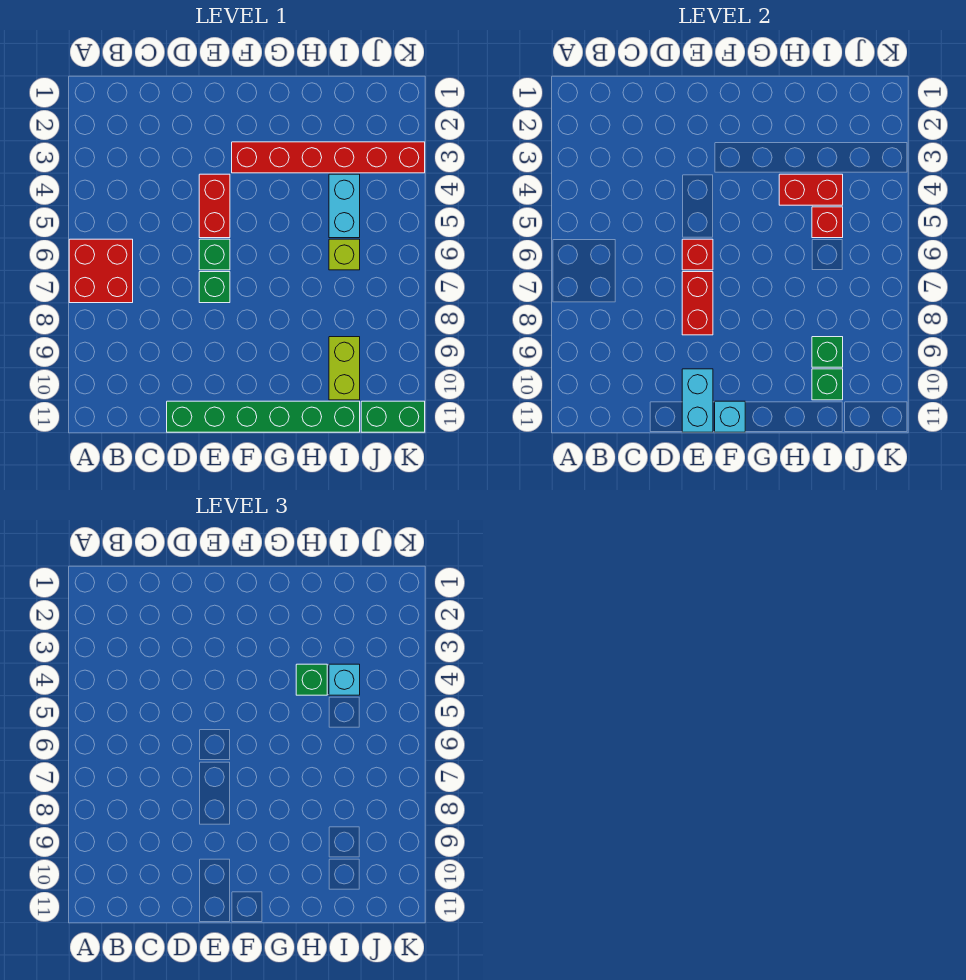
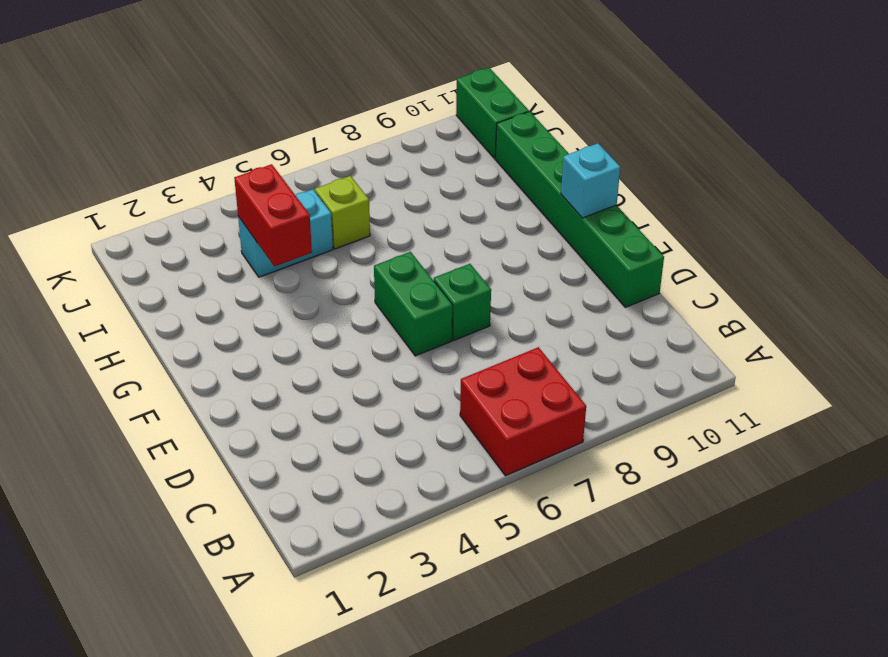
green brick E6:F6 level 1 -> green brick E6 level 1
none -> red brick E4:E5 level 1
none -> red brick F3:K3 level 1
none -> lime brick I9:I10 level 1

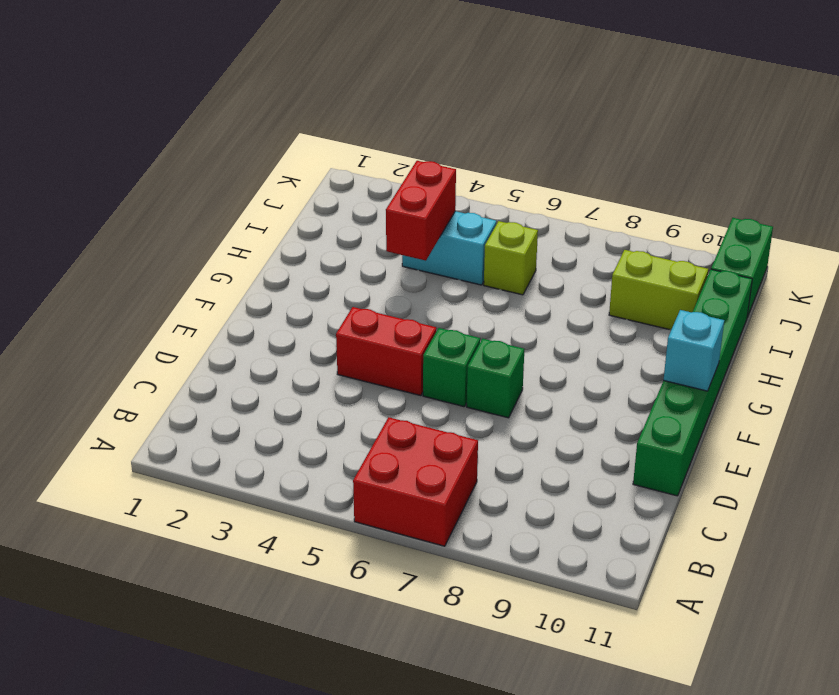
none -> red brick F3:K3 level 1
none -> red brick E6 level 2
none -> red brick E7:E8 level 2

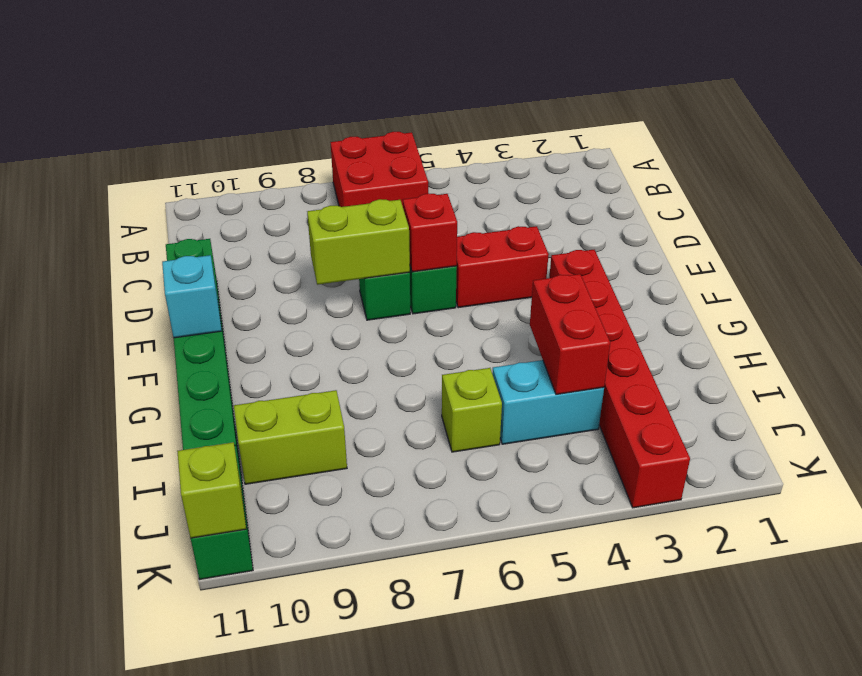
lime brick E7:E8 level 2 -> red brick E7:E8 level 2
lime brick K11 level 2 -> none
none -> cyan brick E10:E11 level 2
none -> red brick I5 level 2
none -> green brick I9 level 2

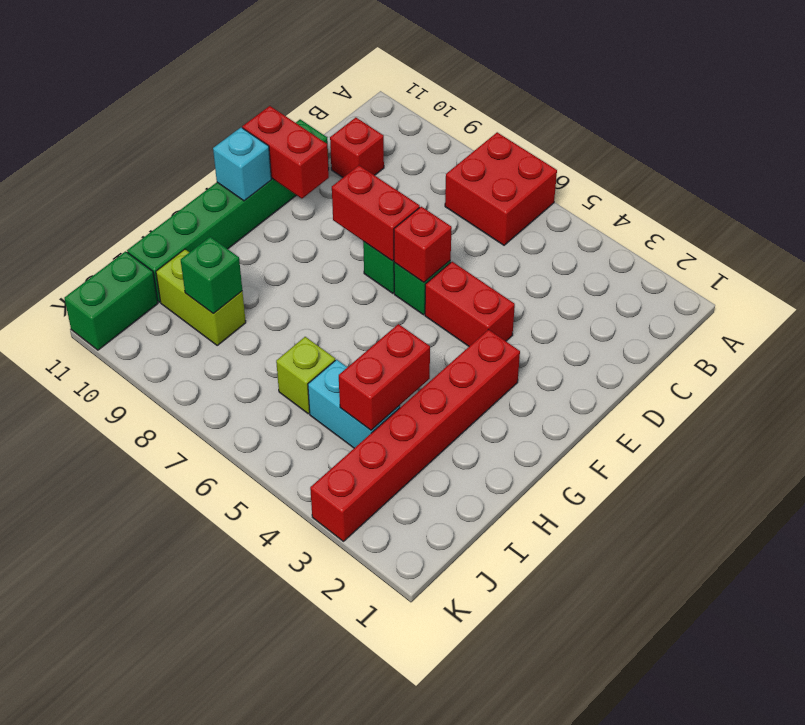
red brick C10 level 1 -> red brick I5 level 2
red brick E10:E11 level 2 -> cyan brick E10:E11 level 2
none -> green brick I10 level 2
none -> green brick H4 level 3
none -> cyan brick I4 level 3

